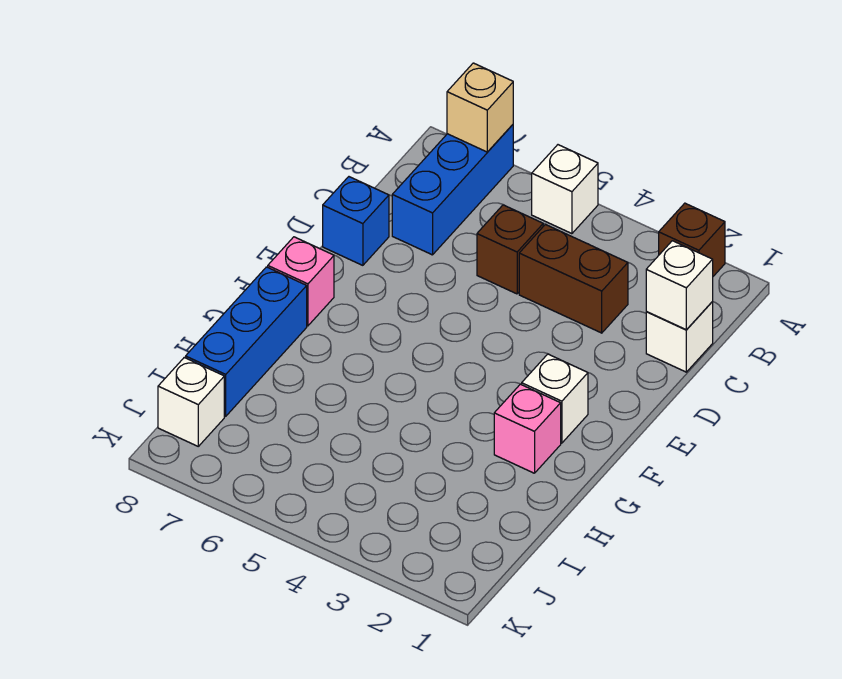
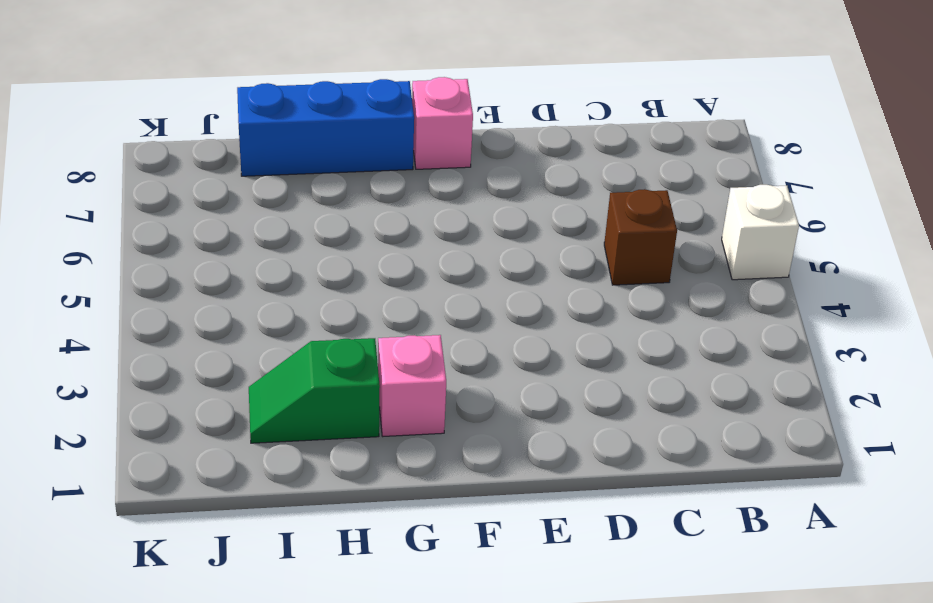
green slope H2:I2 level 1 top H -> none
none -> brown brick A2 level 1
none -> blue brick A7:C7 level 1
none -> white brick C1 level 1

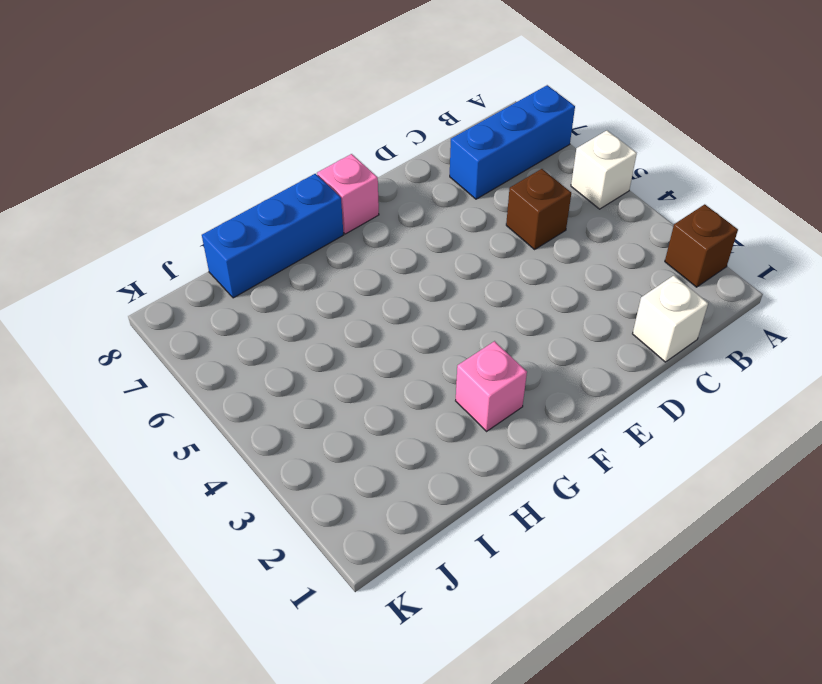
none -> brown brick C3:C4 level 1
none -> blue brick D8 level 1
none -> white brick F2 level 1

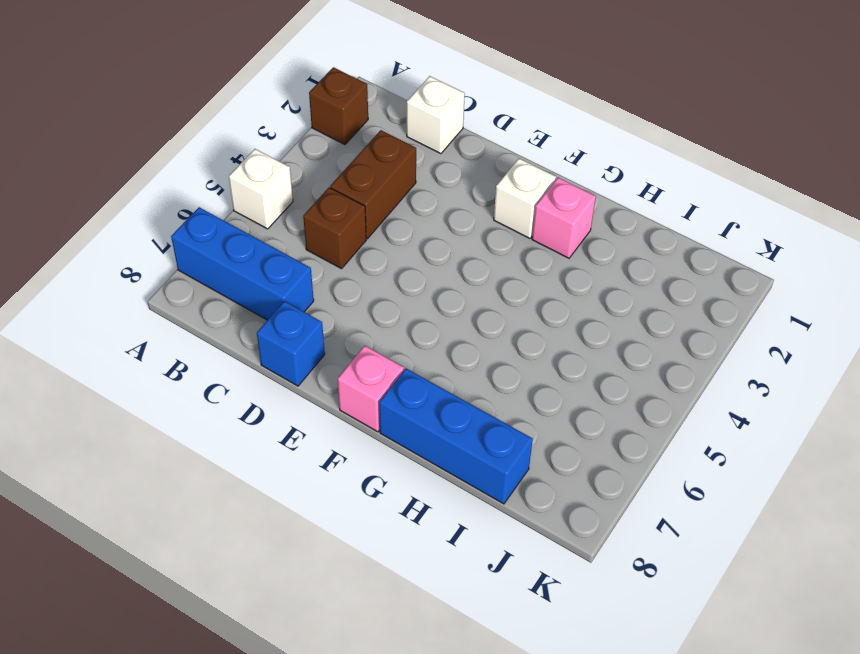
none -> white brick J8 level 1
none -> tan brick A7 level 2
none -> white brick C1 level 2

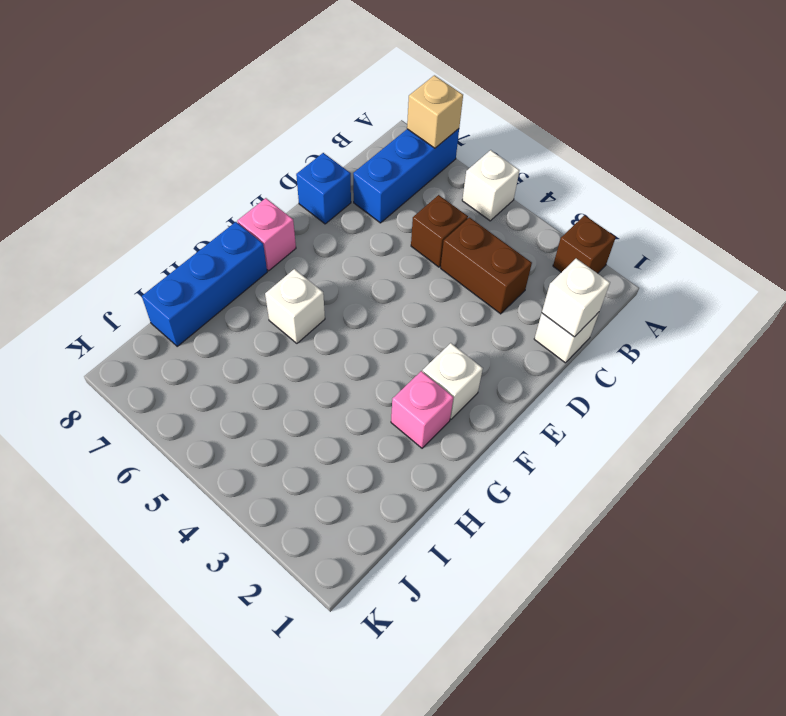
white brick G6 level 1 -> white brick J8 level 1

